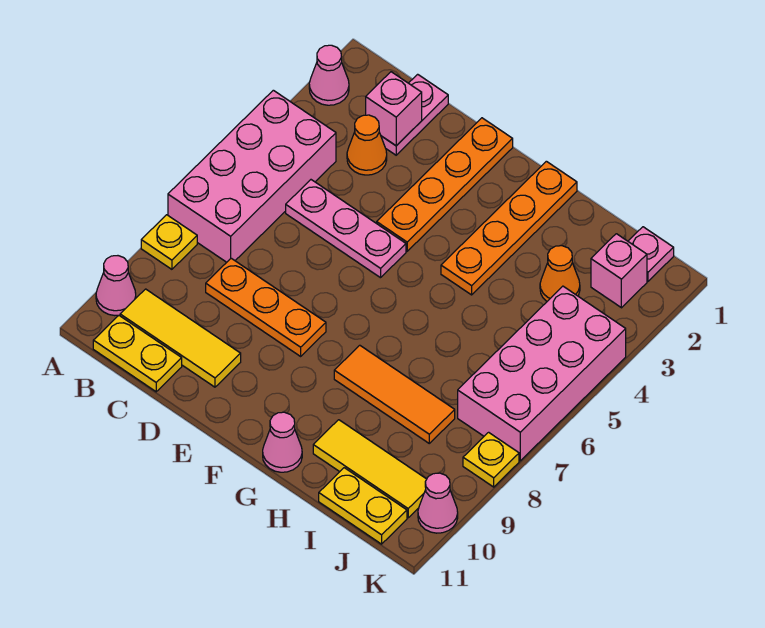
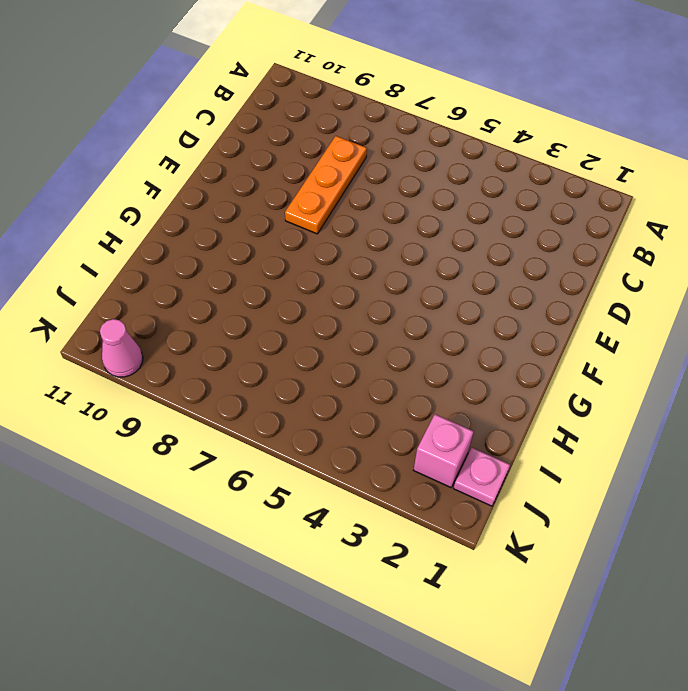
none -> pink cone A2 level 1
none -> pink brick A4:B7 level 1
none -> yellow plate A8 level 1

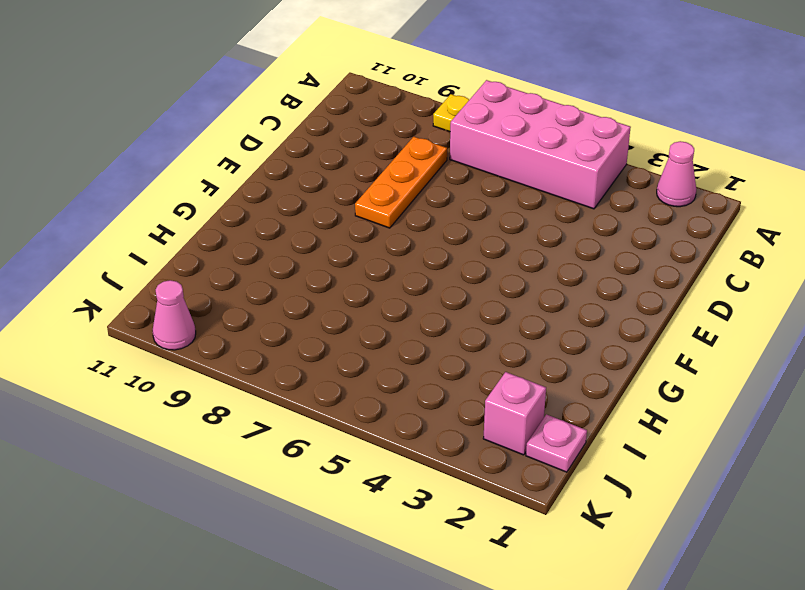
none -> pink cone A10 level 1
none -> yellow tile B10:D10 level 1
none -> yellow plate B11:C11 level 1

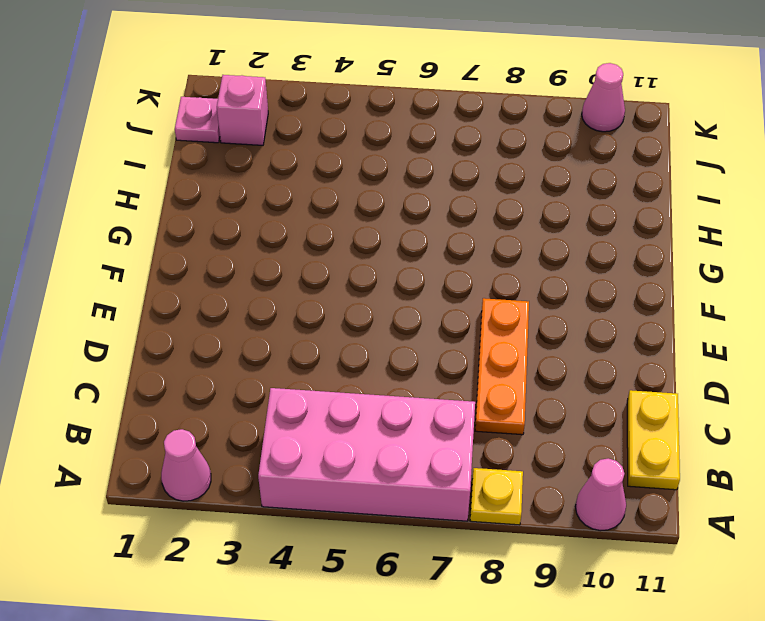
none -> yellow tile B10:D10 level 1
none -> pink plate C1:C2 level 1
none -> orange cone C3 level 1

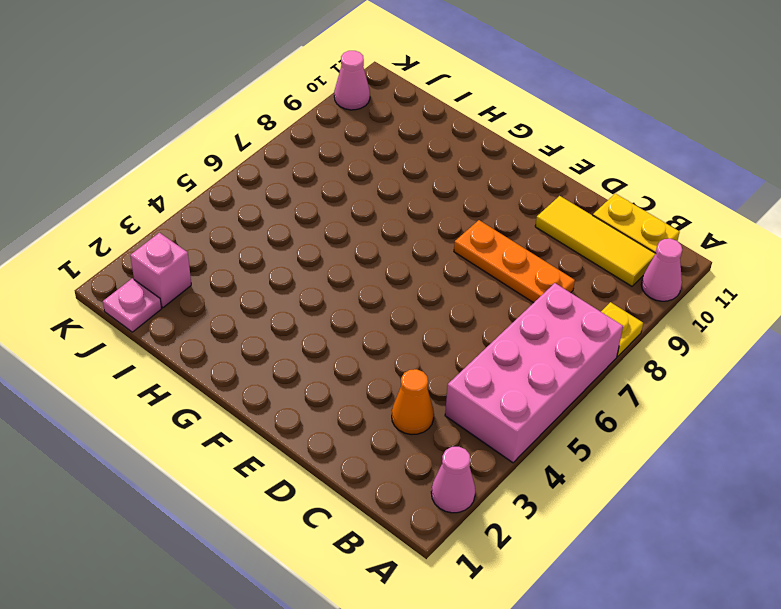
none -> pink plate C1:C2 level 1
none -> pink plate C5:E5 level 1
none -> orange plate E1:E4 level 1

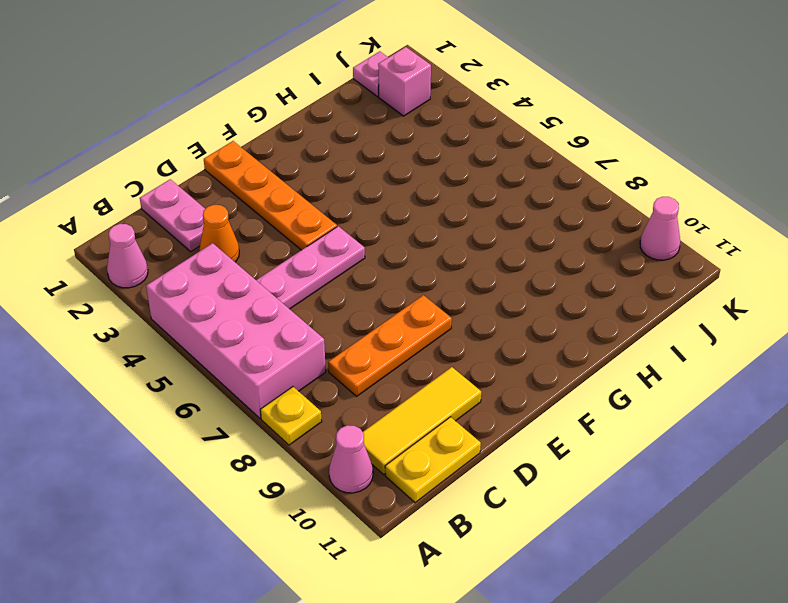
none -> orange plate G1:G4 level 1
none -> orange tile G8:I8 level 1
none -> pink cone G11 level 1

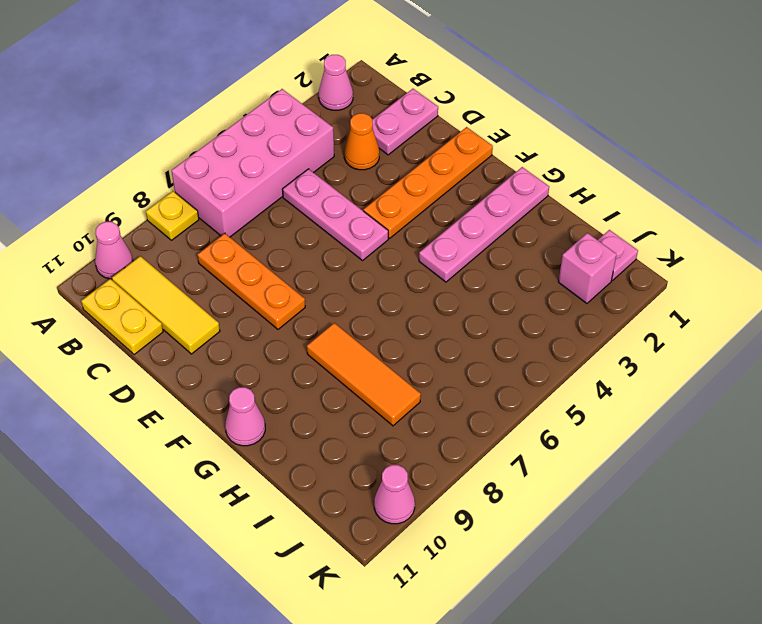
pink plate G1:G4 level 1 -> orange plate G1:G4 level 1
none -> yellow tile H10:J10 level 1
none -> orange cone I3 level 1
none -> yellow plate I11:J11 level 1

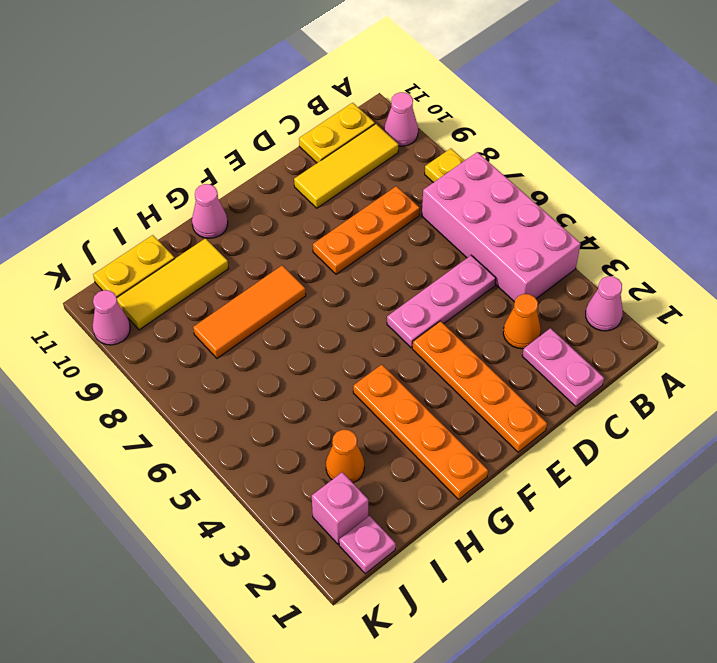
none -> pink brick J4:K7 level 1
none -> yellow plate K8 level 1
none -> pink brick C2 level 2

